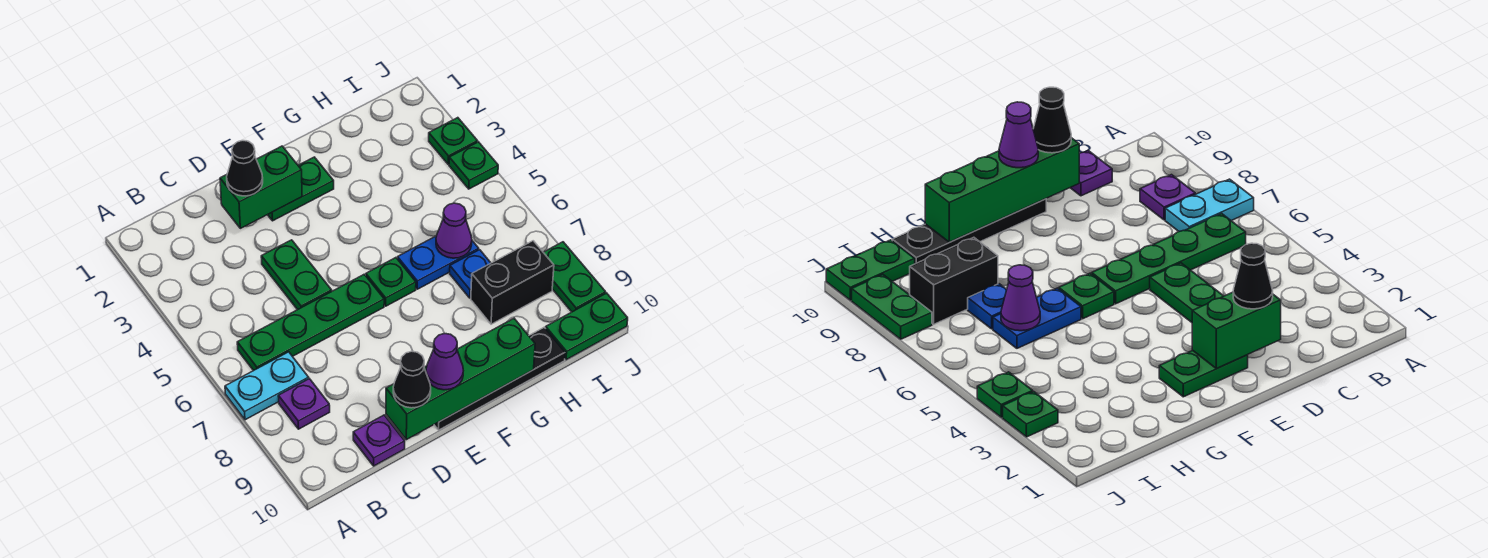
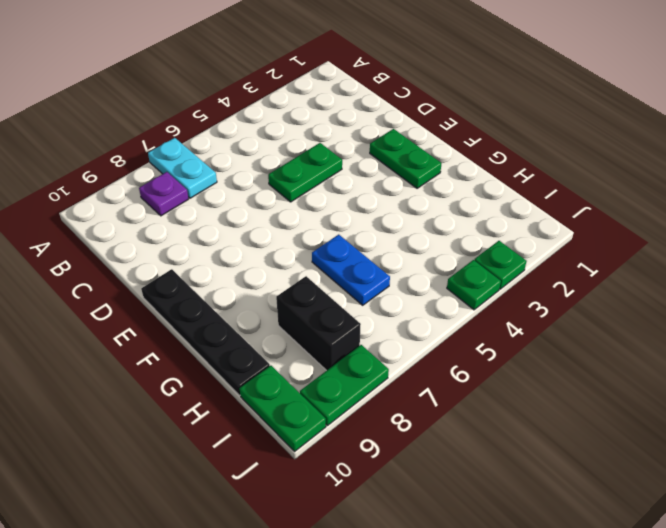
none -> green plate B6:E6 level 1
none -> purple plate C10 level 1
none -> green plate F6 level 1

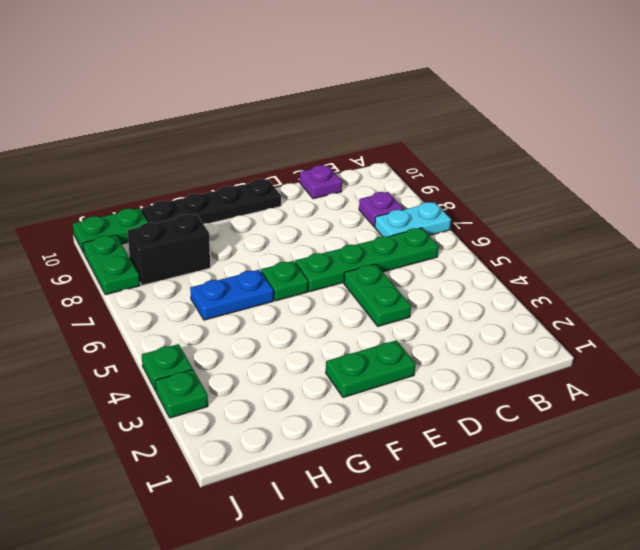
none -> blue plate H7 level 1
none -> green brick D2:E2 level 2
none -> green brick D10:G10 level 2

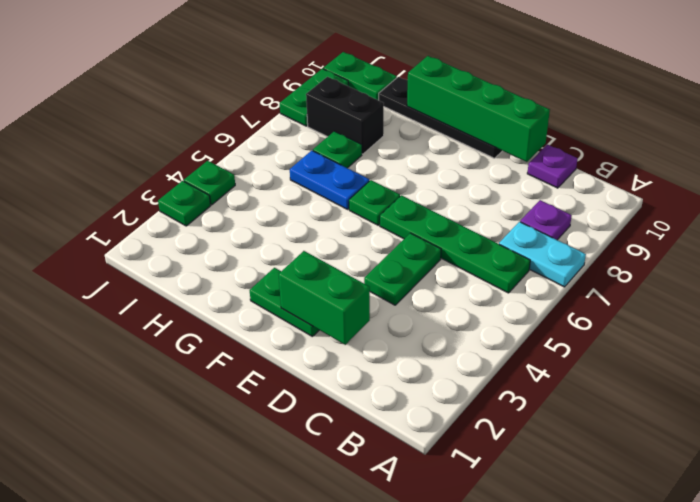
green plate H7 level 1 -> blue plate H7 level 1
none -> purple cone H6 level 2
none -> black cone D2 level 3
none -> black cone D10 level 3

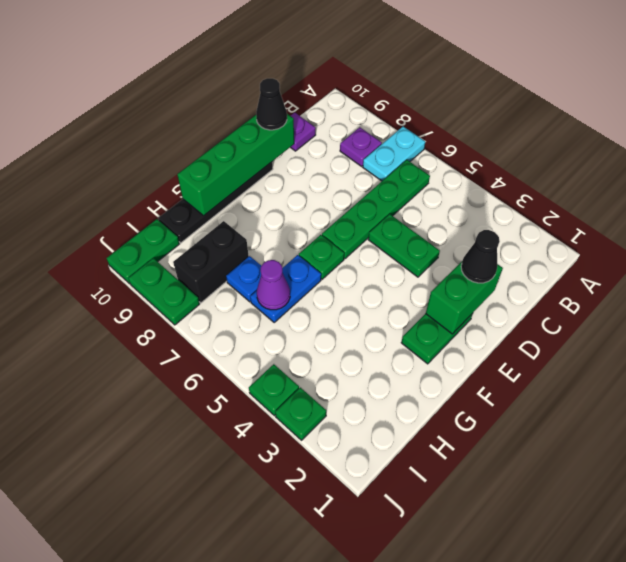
none -> purple cone E10 level 3

